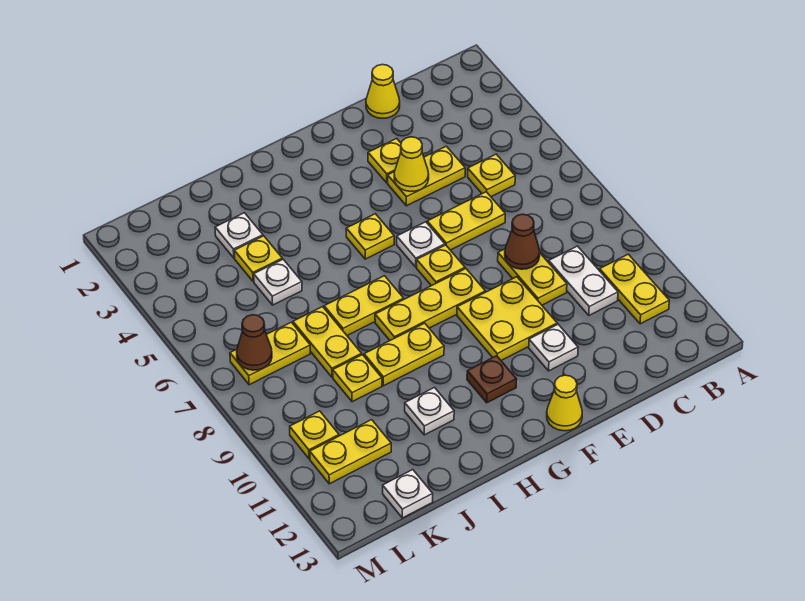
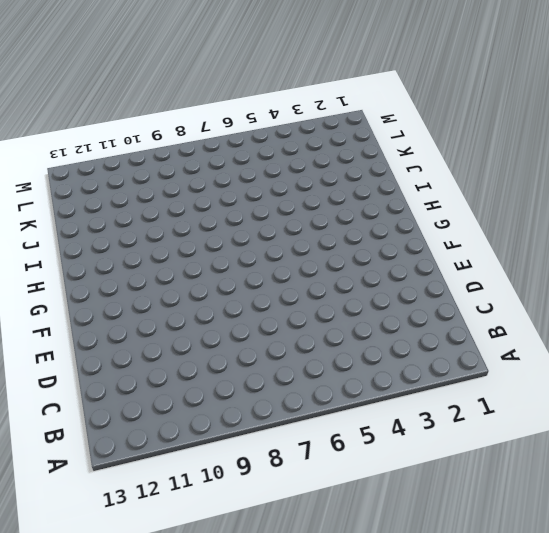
none -> yellow plate B10:B11 level 1
none -> yellow plate C5 level 1
none -> white plate C9:C10 level 1
none -> yellow cone D1 level 1

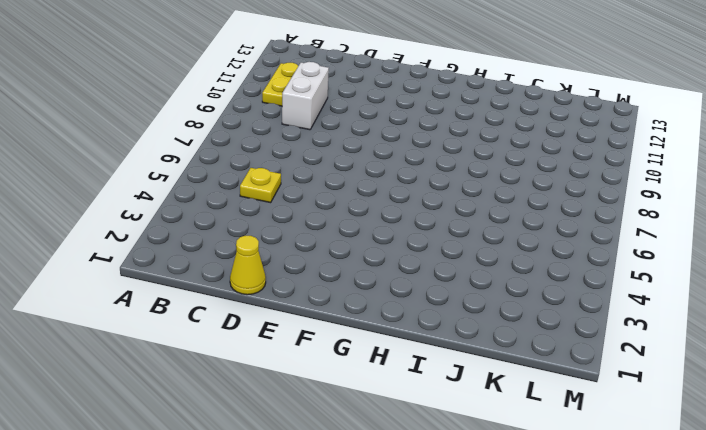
white brick C9:C10 level 1 -> white plate C9:C10 level 1
none -> yellow plate D4:E4 level 1
none -> yellow plate D6:E6 level 1
none -> yellow plate D8:D9 level 1
none -> yellow plate E3 level 1

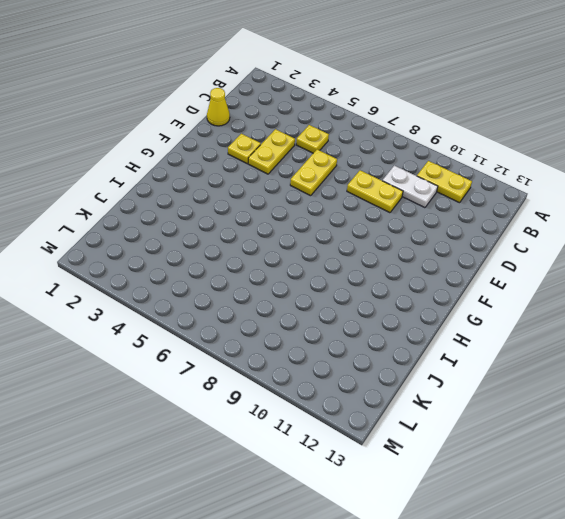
none -> yellow plate E9:F10 level 1
none -> white plate E11 level 1
none -> white plate F6 level 1
none -> yellow plate F7 level 1

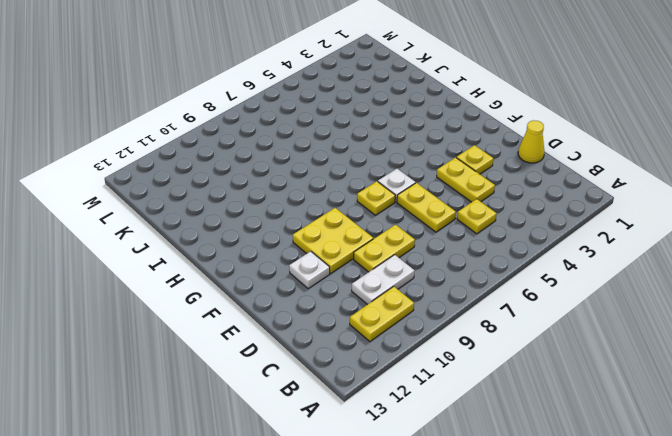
none -> yellow plate F8:H8 level 1
none -> yellow cone F13 level 1
none -> yellow plate G5 level 1
none -> brown plate G11 level 1

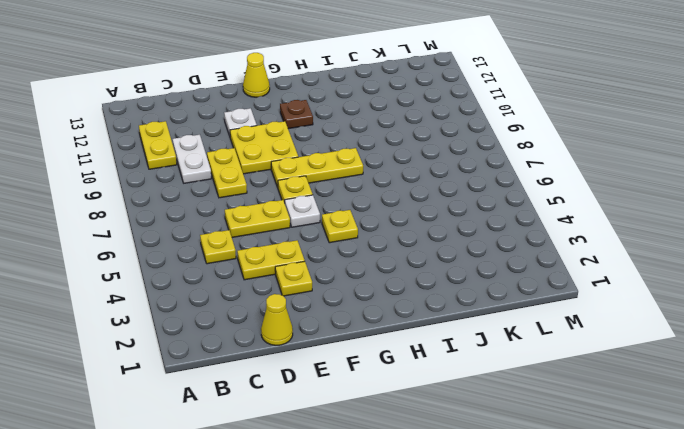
none -> yellow plate H7:I7 level 1
none -> yellow plate H9:I9 level 1
none -> white plate I11 level 1
none -> white plate J3 level 1

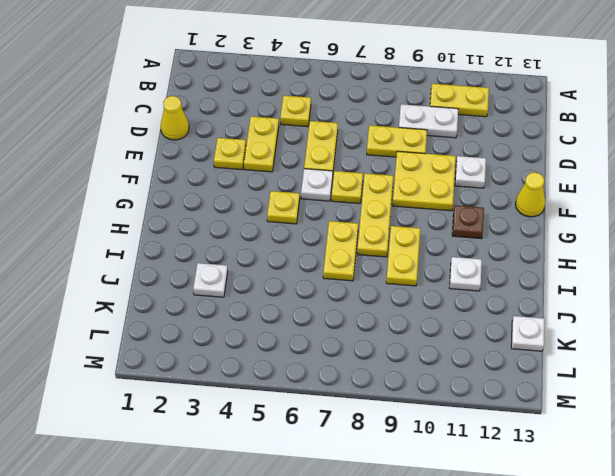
none -> yellow plate J4 level 1
none -> white plate J5 level 1
none -> yellow plate J7:J8 level 1
none -> yellow plate J9 level 1

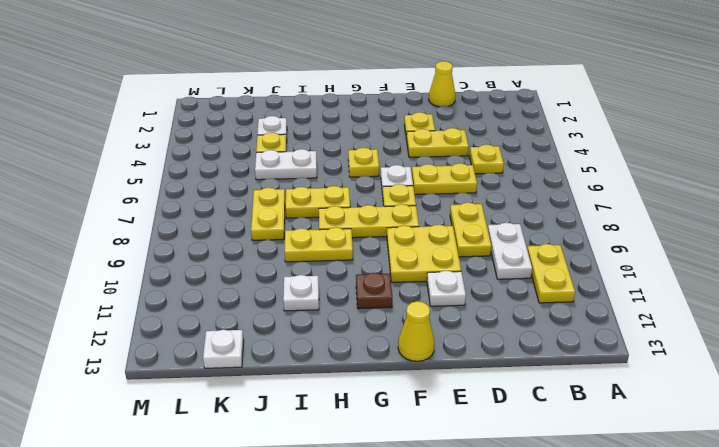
white plate I5:J5 level 1 -> white plate J5 level 1
none -> yellow plate J9 level 1
none -> yellow plate K7:L7 level 1
none -> yellow plate K11:L11 level 1
none -> yellow plate L10 level 1

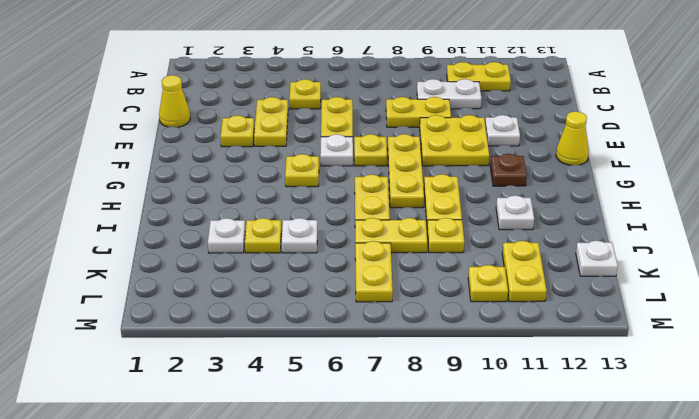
none -> brown cone D8 level 2
none -> yellow cone E4 level 2
none -> brown cone L7 level 2

